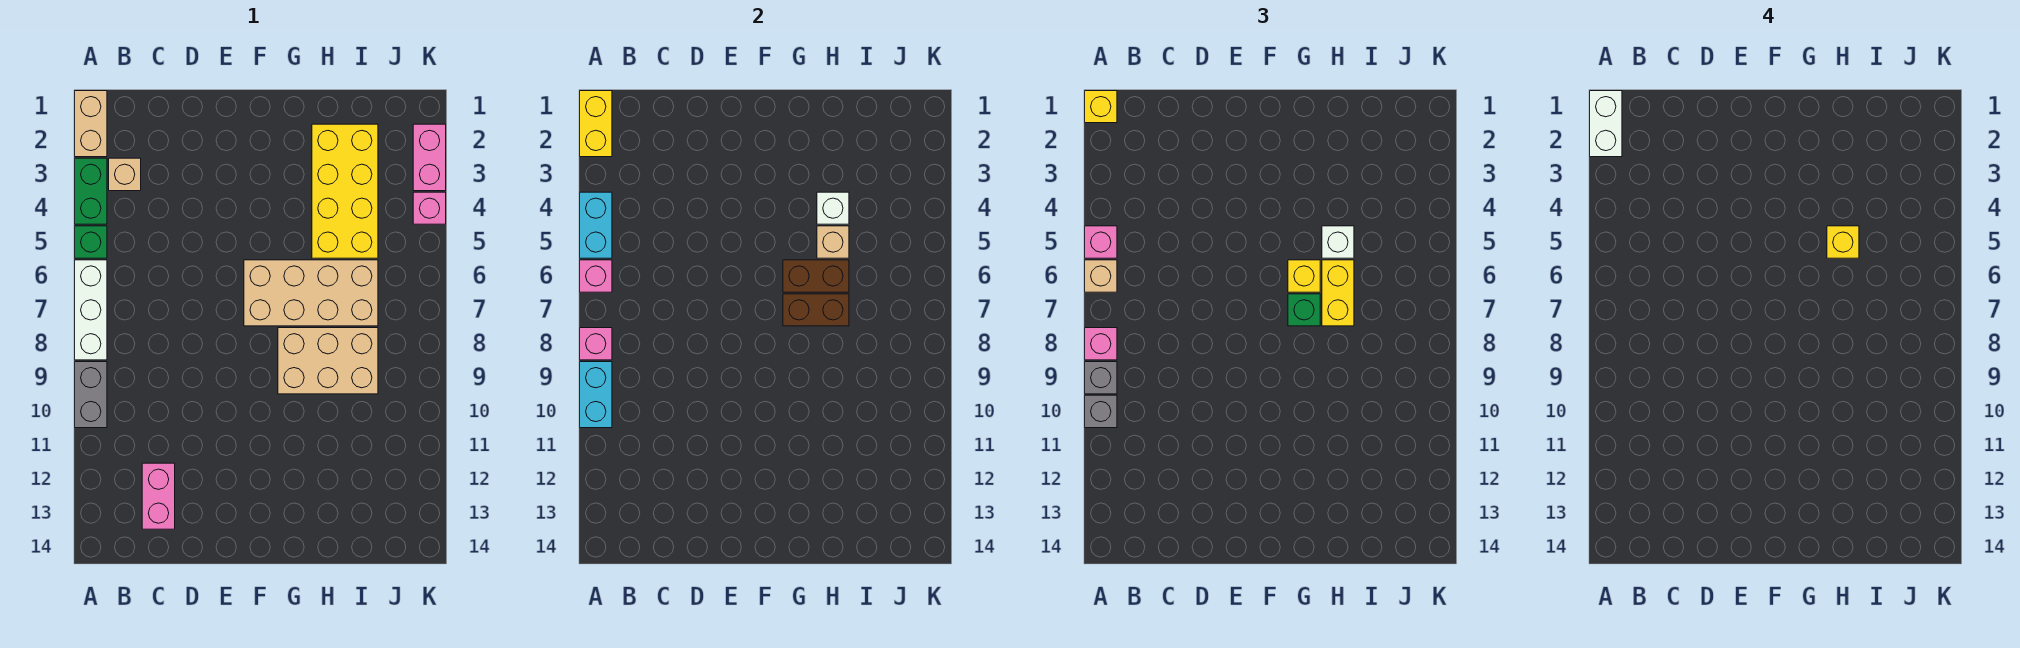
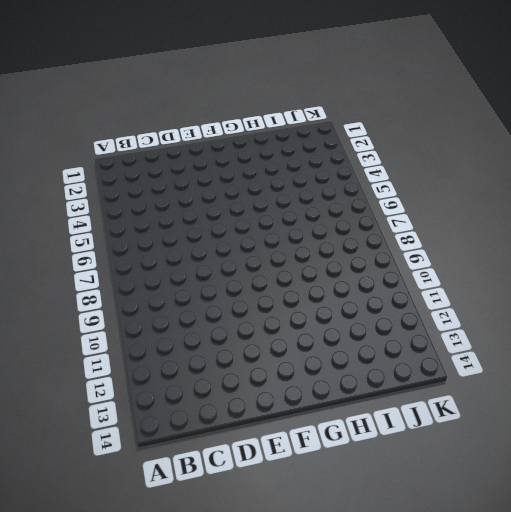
none -> tan brick A1:A2 level 1
none -> green brick A3:A4 level 1
none -> green brick A5 level 1
none -> white brick A6:A8 level 1

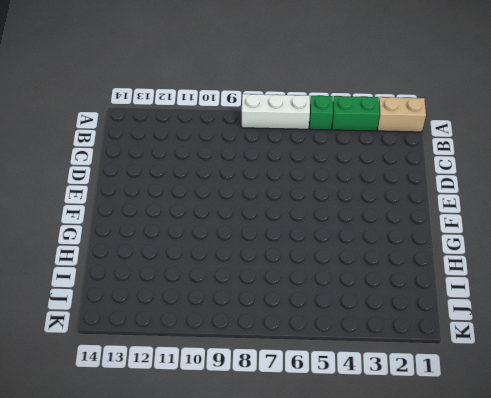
none -> grey brick A9:A10 level 1
none -> tan brick B3 level 1
none -> pink brick C12:C13 level 1
none -> tan brick F6:I7 level 1

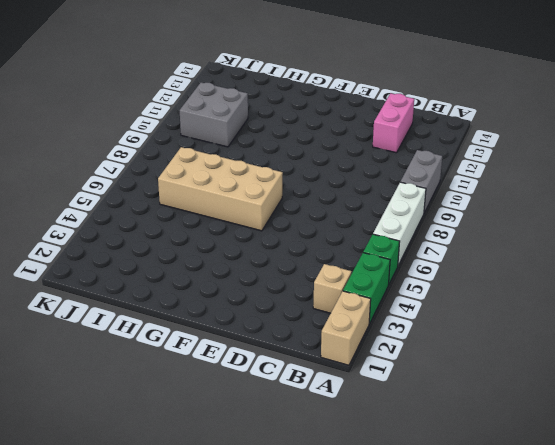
grey brick I10:J11 level 1 -> none
none -> tan brick G8:I9 level 1
none -> yellow brick H2:I5 level 1
none -> pink brick K2:K3 level 1
none -> pink brick K4 level 1

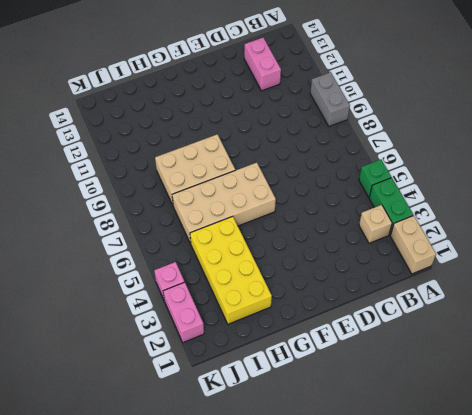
none -> white brick A6:A8 level 1
none -> yellow brick A1:A2 level 2
none -> cyan brick A4:A5 level 2
none -> pink brick A6 level 2

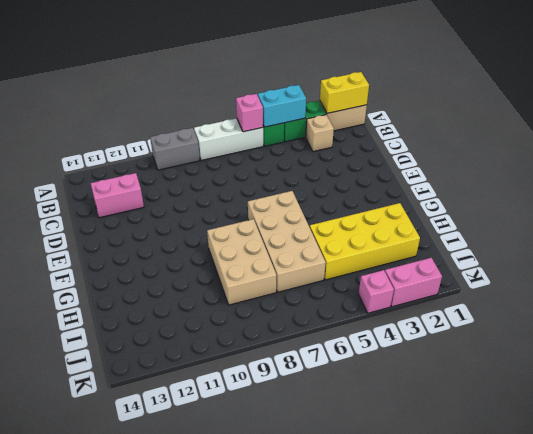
none -> pink brick A8 level 2
none -> cyan brick A9:A10 level 2
none -> brown brick G6:H6 level 2
none -> brown brick G7:H7 level 2

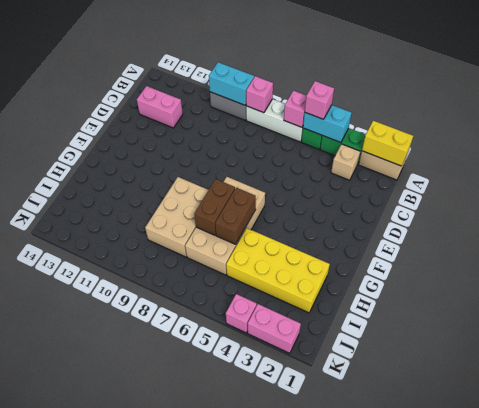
none -> white brick H4 level 2
none -> tan brick H5 level 2
none -> yellow brick A1 level 3
none -> tan brick A6 level 3

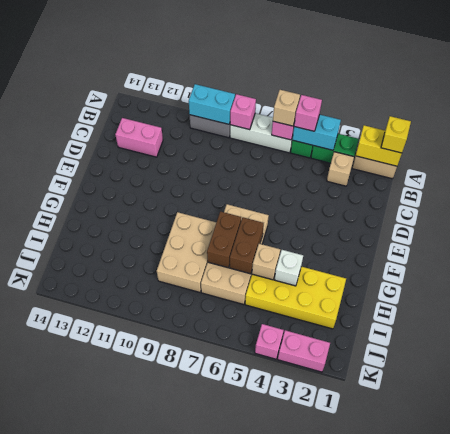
none -> pink brick A8 level 3
none -> grey brick A9 level 3
none -> grey brick A10 level 3
none -> yellow brick G6 level 3

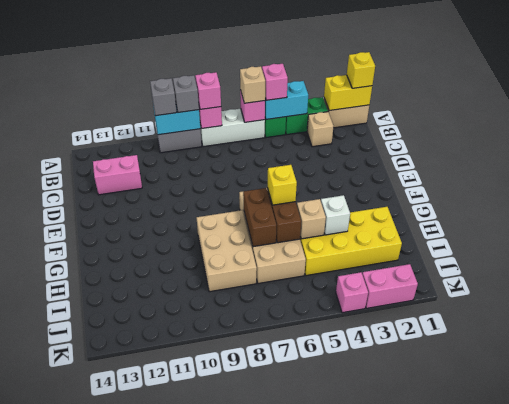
none -> green brick G7 level 3
none -> white brick H5 level 3
none -> yellow brick H6:H7 level 3
none -> white brick A1:A2 level 4

